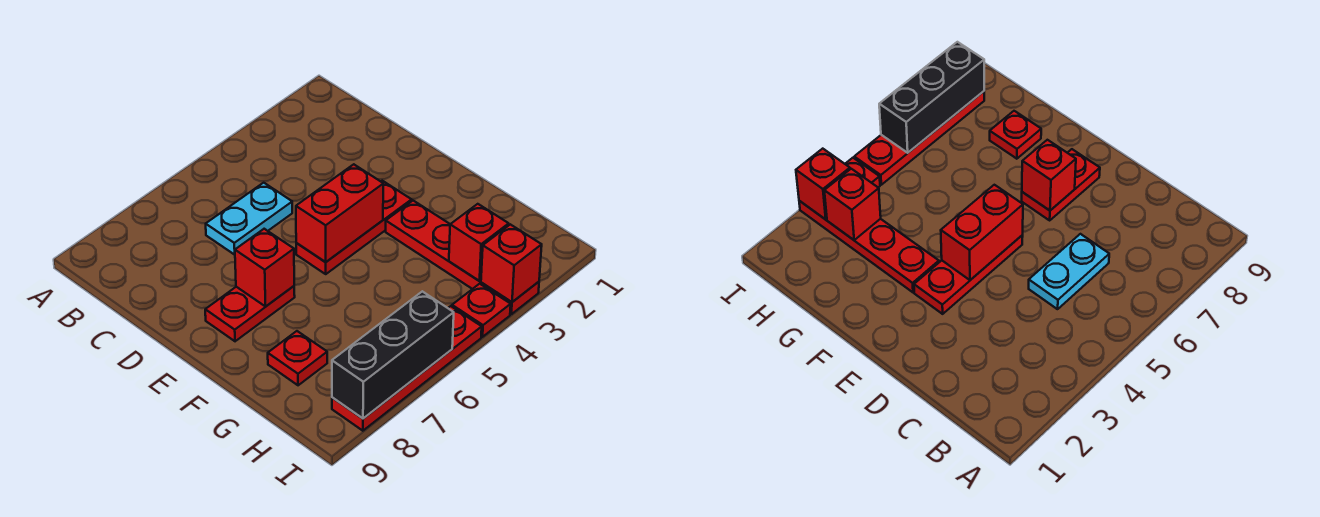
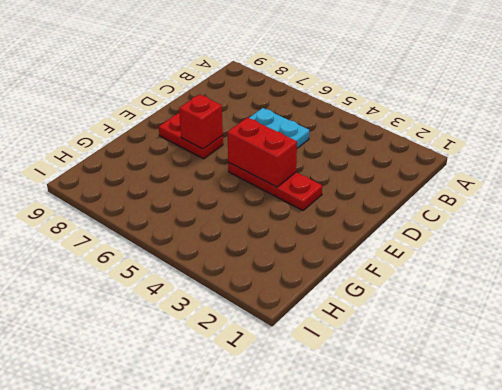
none -> red plate F3:I3 level 1
none -> red plate G8 level 1
none -> red plate I4 level 1

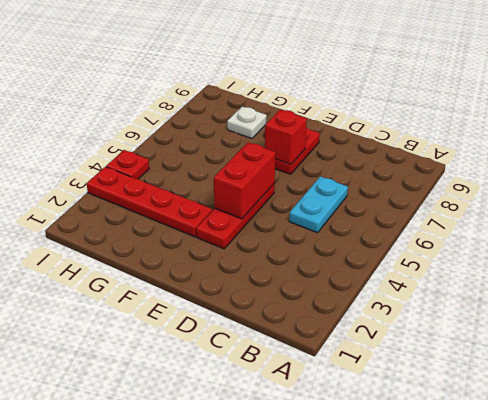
white plate G8 level 1 -> red plate G8 level 1
none -> red plate I5:I8 level 1
none -> red brick H3 level 2
none -> red brick I3 level 2

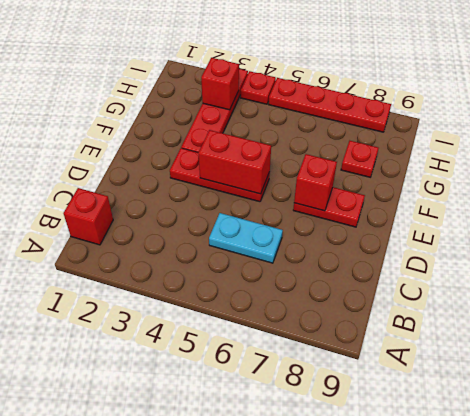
red brick B1 level 1 -> red brick I3 level 2
none -> black brick I6:I8 level 2

